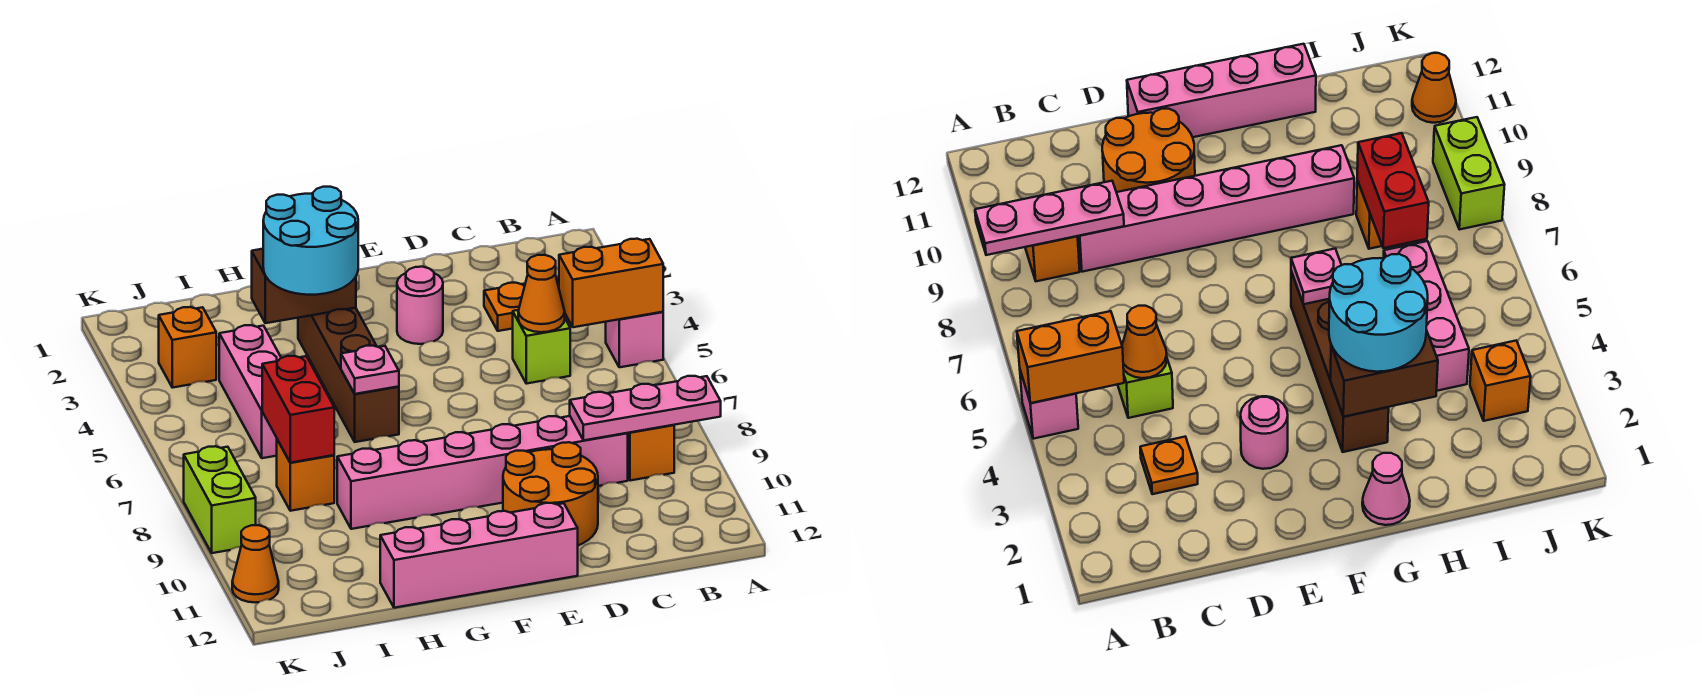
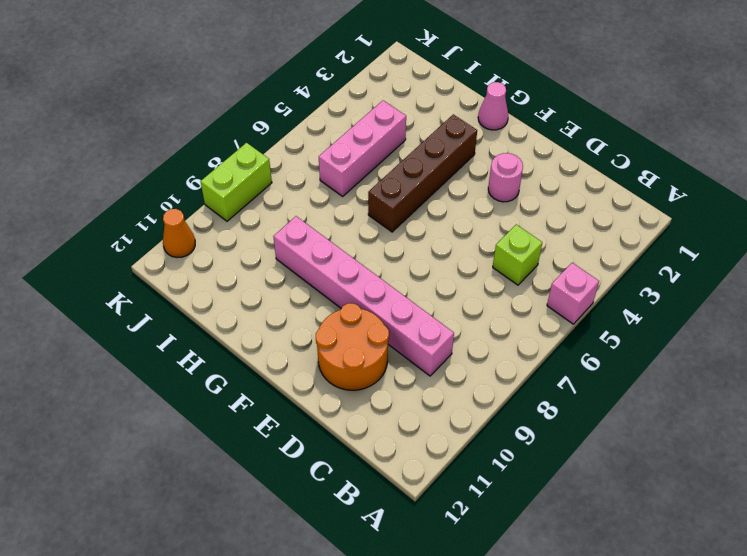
none -> orange brick B9 level 1
none -> orange plate C3 level 1
none -> pink brick E12:H12 level 1

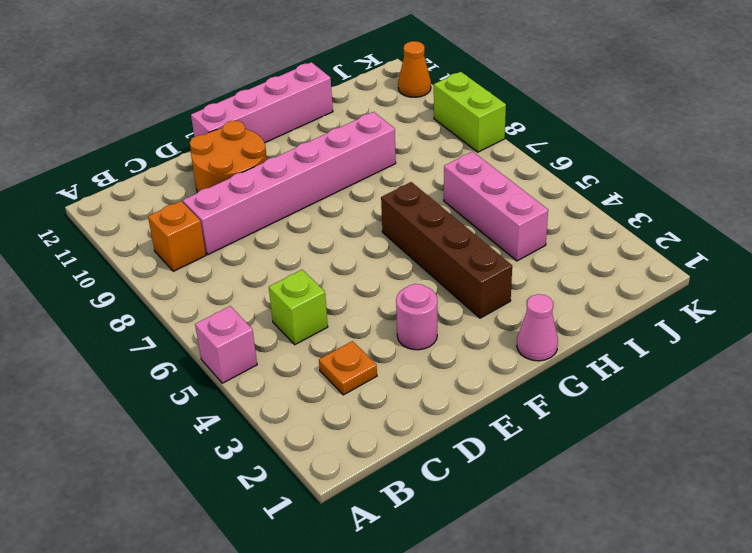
none -> orange brick I8 level 1
none -> orange brick J3 level 1
none -> orange brick A5:B5 level 2

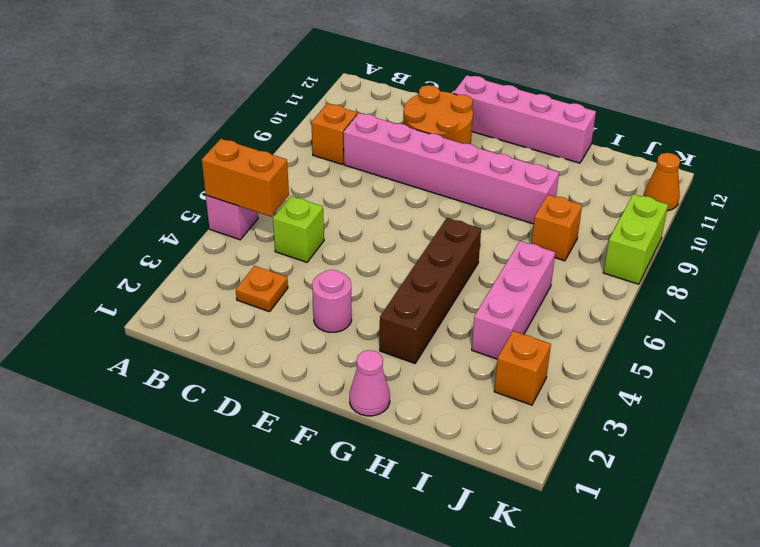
none -> pink plate A9:C9 level 2
none -> orange cone C5 level 2
none -> brown brick G3:H3 level 2

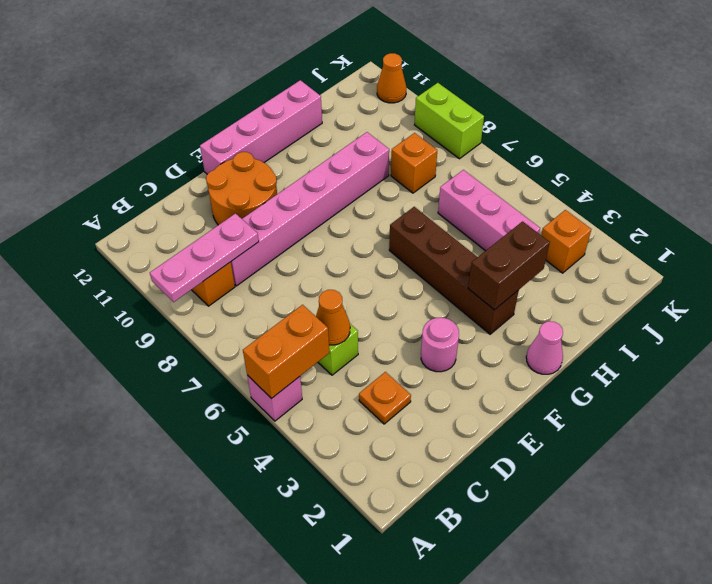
none -> pink plate G6 level 2
none -> red brick I7:I8 level 2
none -> cyan round brick G3:H4 level 3

